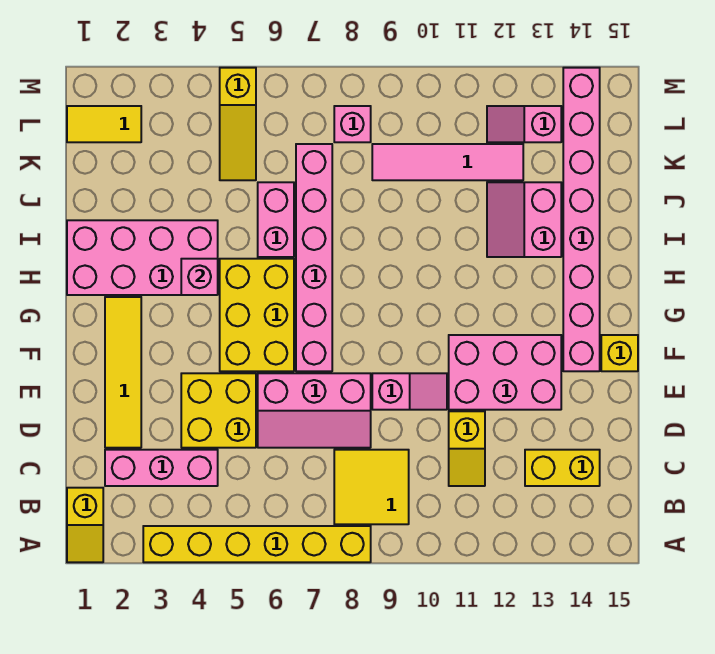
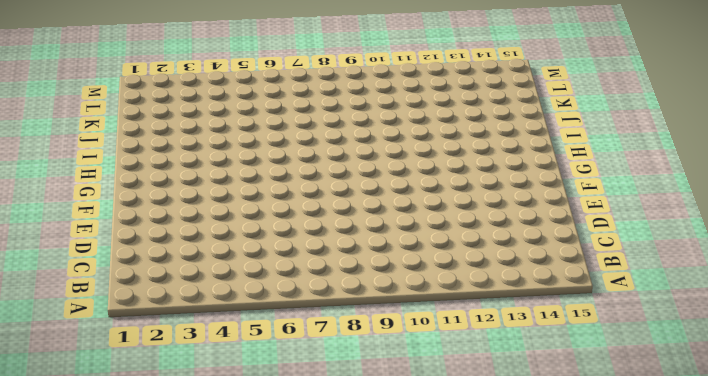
none -> yellow slope A1:B1 level 1 top B
none -> yellow brick A3:A8 level 1
none -> yellow tile B8:C9 level 1

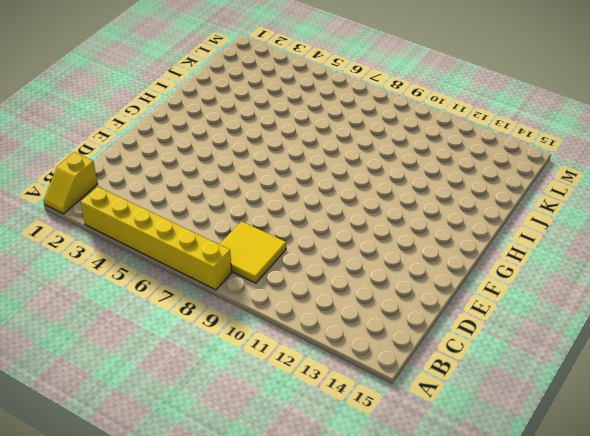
none -> pink brick C2:C4 level 1
none -> yellow slope C11:D11 level 1 top D
none -> yellow brick C13:C14 level 1

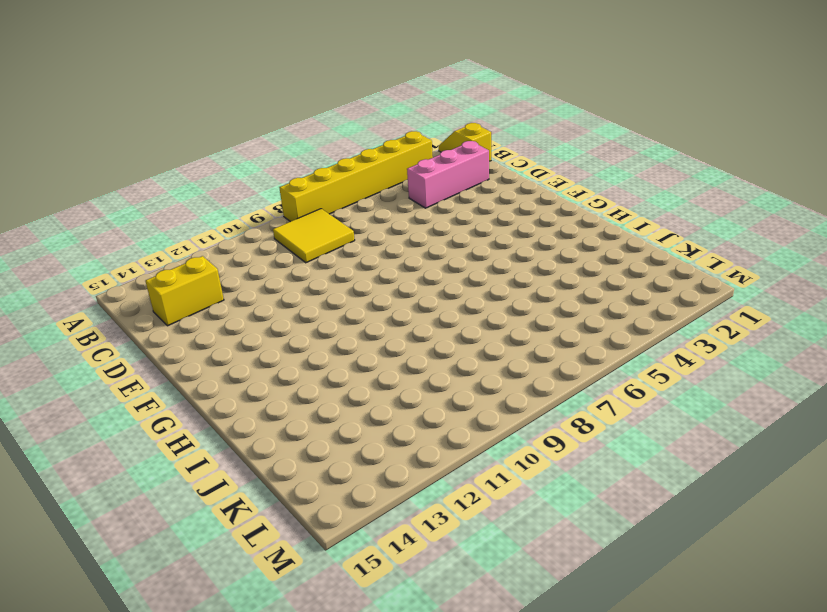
none -> yellow slope C11:D11 level 1 top D
none -> yellow tile D2:G2 level 1
none -> yellow brick D4:E5 level 1

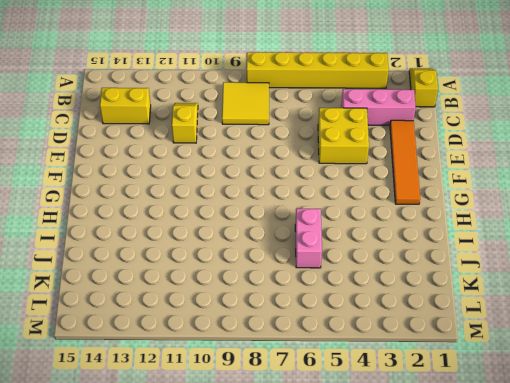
orange tile D2:G2 level 1 -> yellow tile D2:G2 level 1
none -> pink slope D6:E8 level 1 top E
none -> pink slope E9:E10 level 1 top 9
none -> pink brick E11:F13 level 1

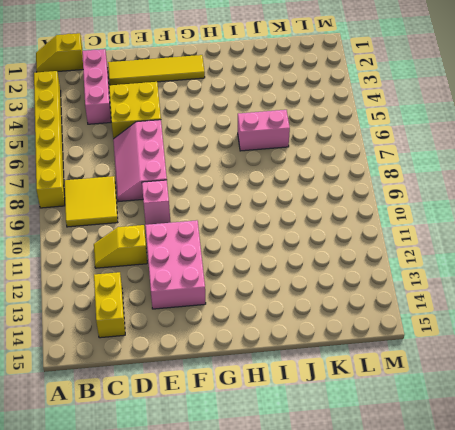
none -> yellow brick F5:H6 level 1
none -> pink brick F7:K7 level 1
none -> pink brick F14:M14 level 1

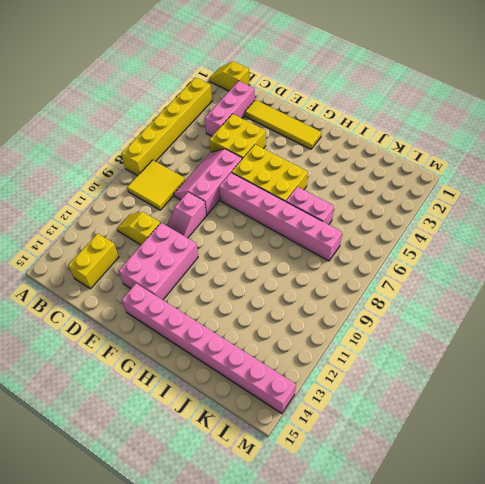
none -> yellow brick F15 level 1
none -> pink brick H1:I4 level 1
none -> pink slope I12:J13 level 1 top 13

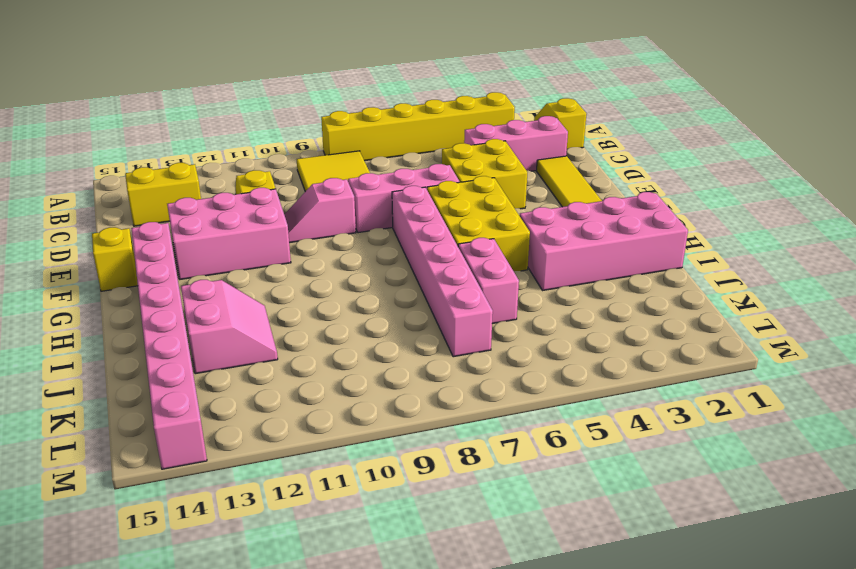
none -> yellow slope K5:M5 level 1 top M
none -> pink tile K9:K12 level 1
none -> yellow tile L1:L2 level 1

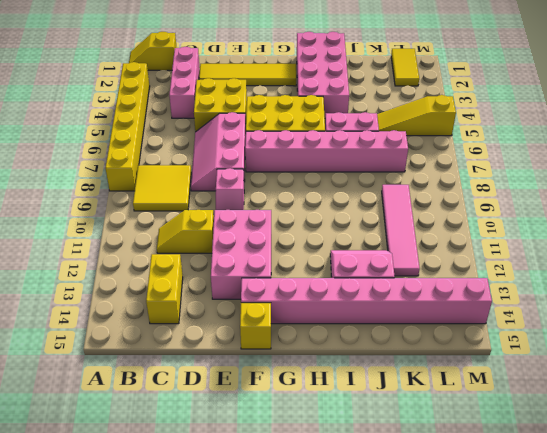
none -> pink brick L8 level 1
none -> pink slope L12:L13 level 1 top 13
none -> pink brick H4 level 2

